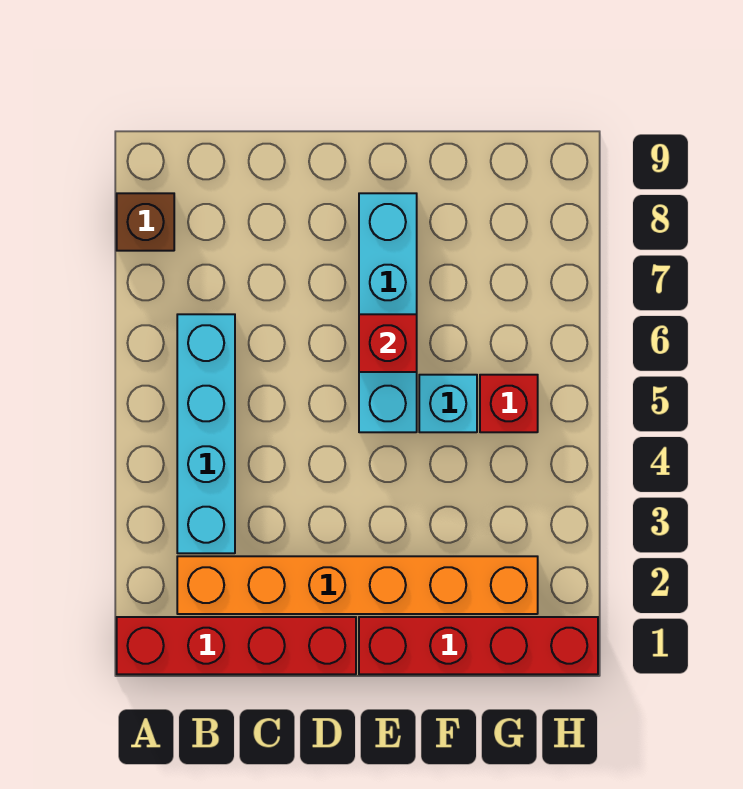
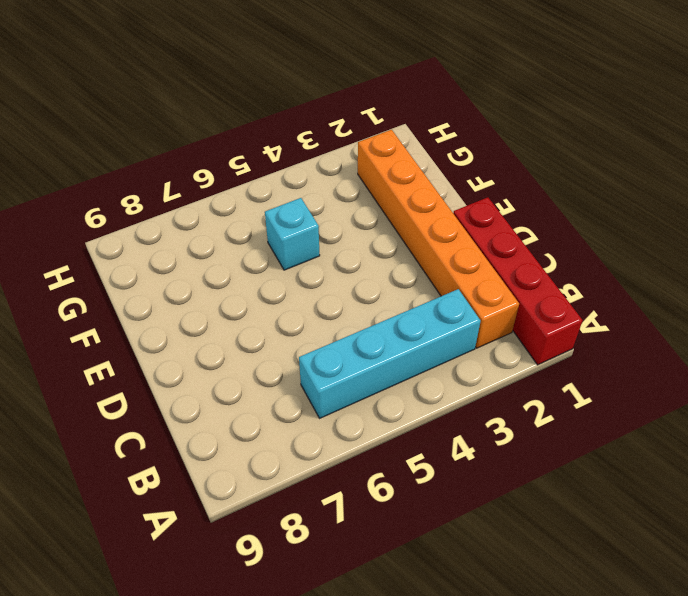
none -> brown brick A8 level 1
none -> red brick E1:H1 level 1

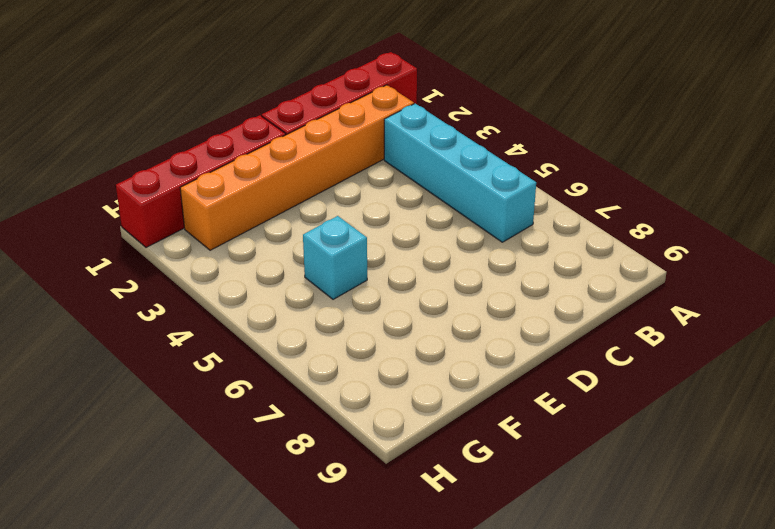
none -> brown brick A8 level 1
none -> cyan brick E5:E8 level 1

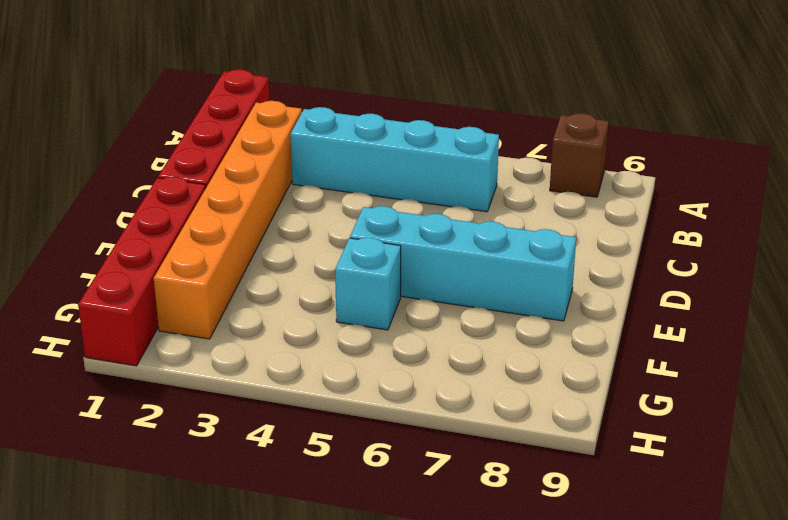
none -> red brick G5 level 1
none -> red brick E6 level 2

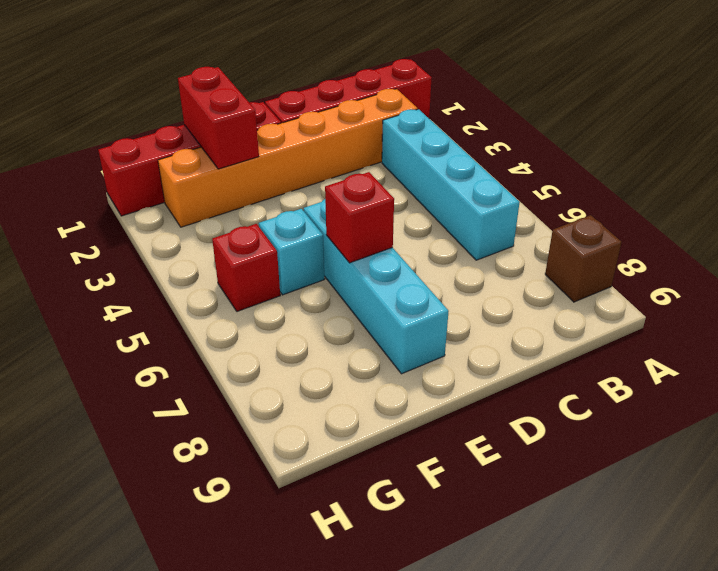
red brick F1:F2 level 2 -> none

